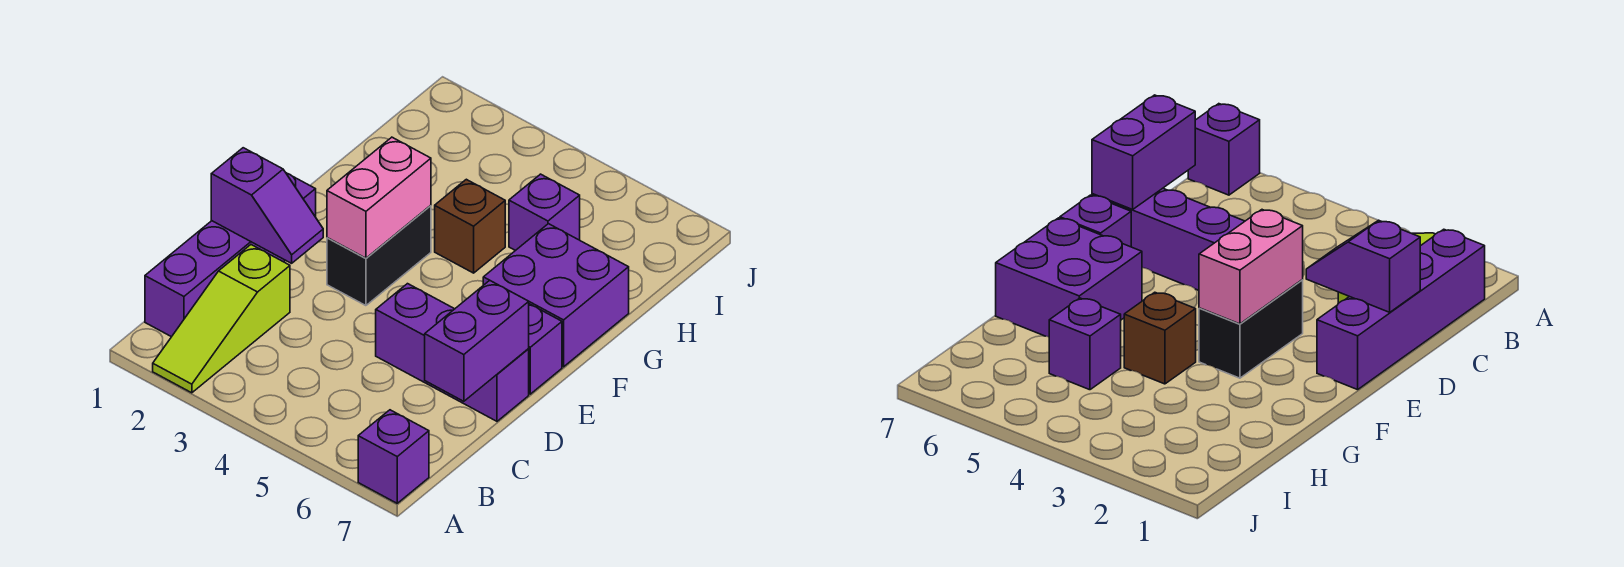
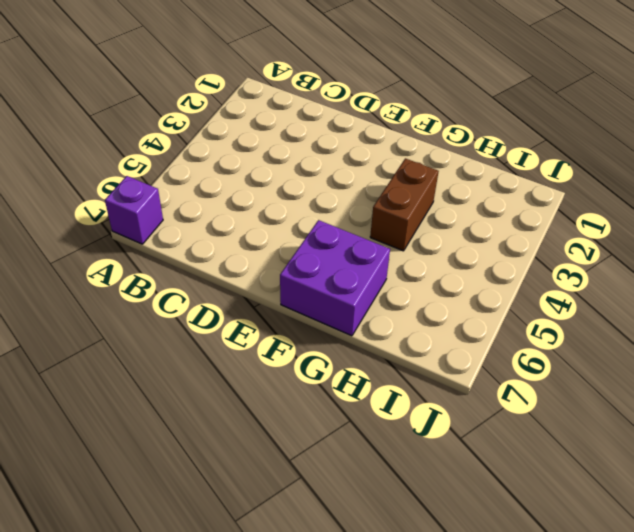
brown brick G3:G4 level 1 -> brown brick G4 level 1
none -> lime slope A2:C2 level 1 top C
none -> purple brick B1:E1 level 1
none -> purple brick D5:D7 level 1

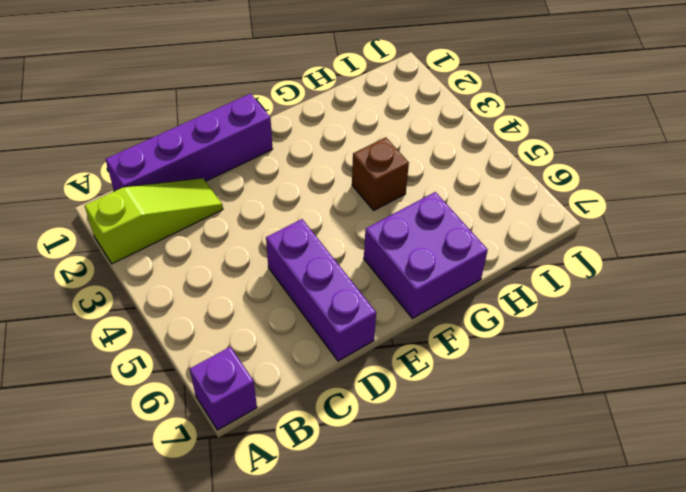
lime slope A2:C2 level 1 top A -> lime slope A2:C2 level 1 top C
none -> black brick E3:F3 level 1
none -> purple brick E7 level 1
none -> purple brick H5 level 1

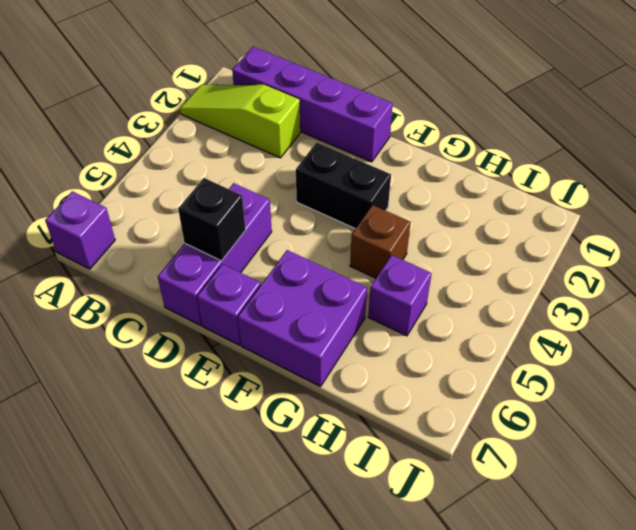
black brick D6 level 2 -> none
none -> purple brick C7:D7 level 2
none -> purple slope D1:D2 level 2 top 1
none -> pink brick E3:F3 level 2

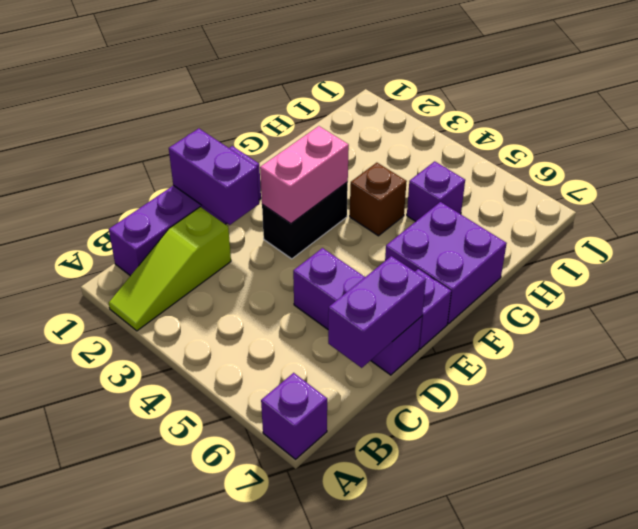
purple brick D1:D2 level 2 -> purple slope D1:D2 level 2 top 1

